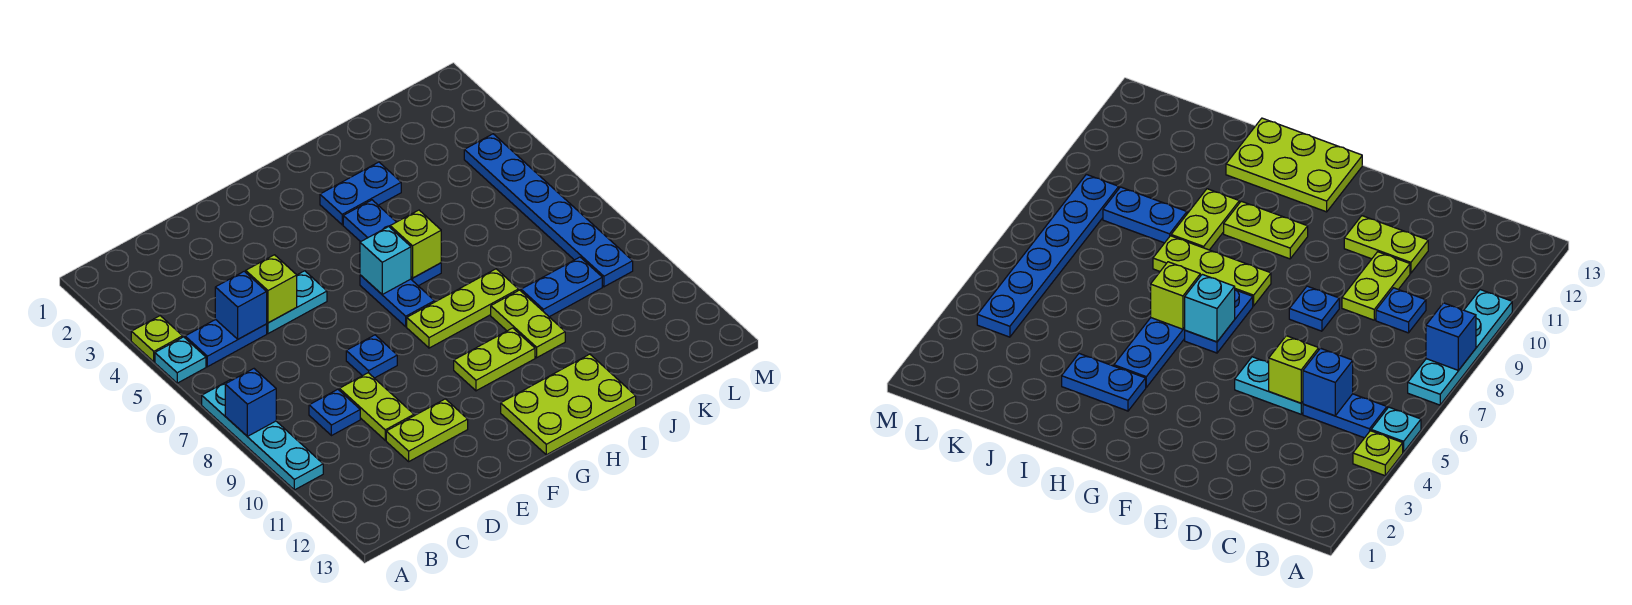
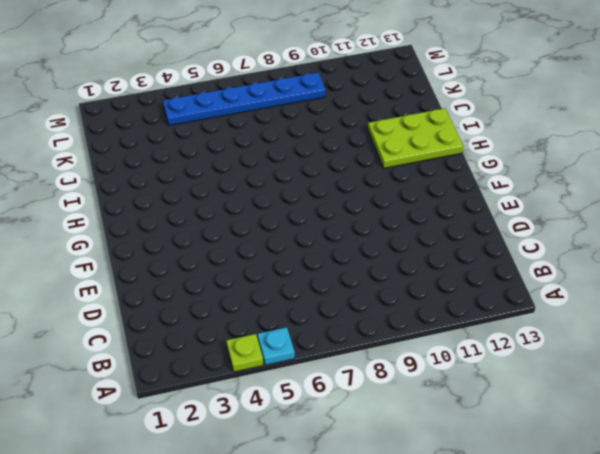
lime plate H11:I13 level 1 -> lime plate G12:I13 level 1
none -> cyan plate A7:A10 level 1
none -> blue plate B5:C5 level 1
none -> blue plate C9 level 1

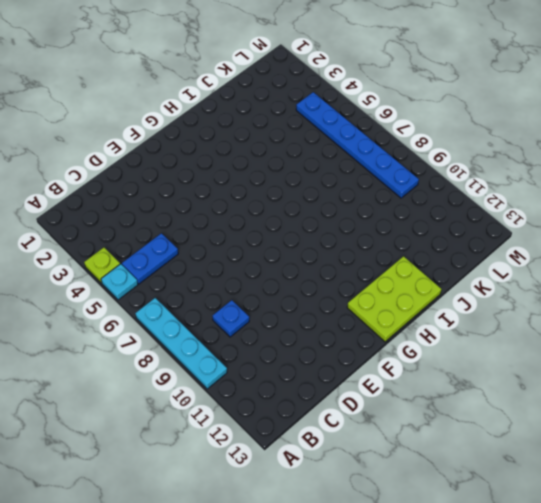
none -> cyan plate D5:E5 level 1
none -> lime plate D9:D10 level 1
none -> lime plate D11:E11 level 1

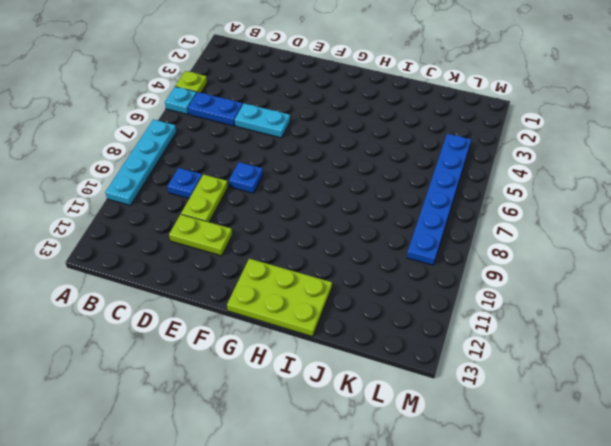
none -> blue plate G6:G7 level 1
none -> lime plate G8:I8 level 1
none -> lime plate G10:H10 level 1

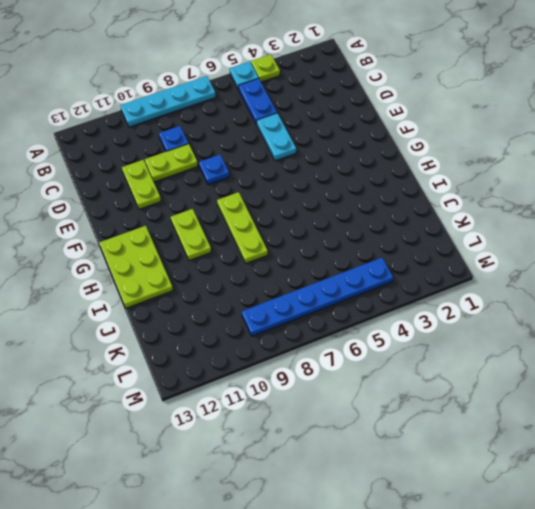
none -> blue plate G6:G7 level 1
none -> blue plate H3:I3 level 1
none -> blue plate H4:H6 level 1

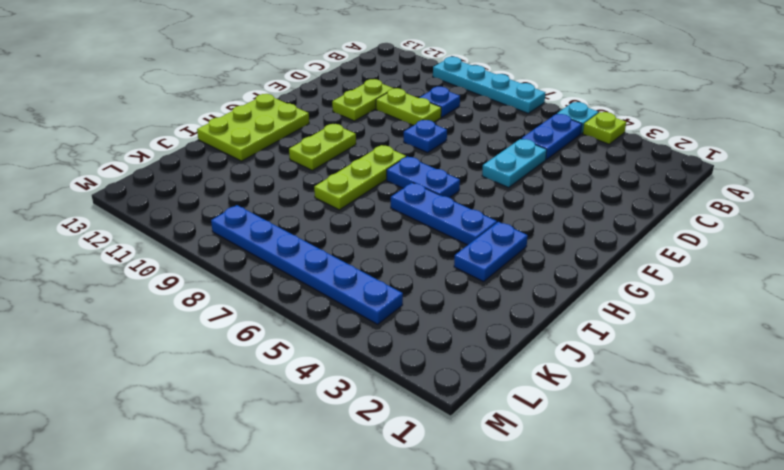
none -> lime plate I9:I10 level 1
none -> blue plate J9:K9 level 1
none -> blue brick A8 level 2

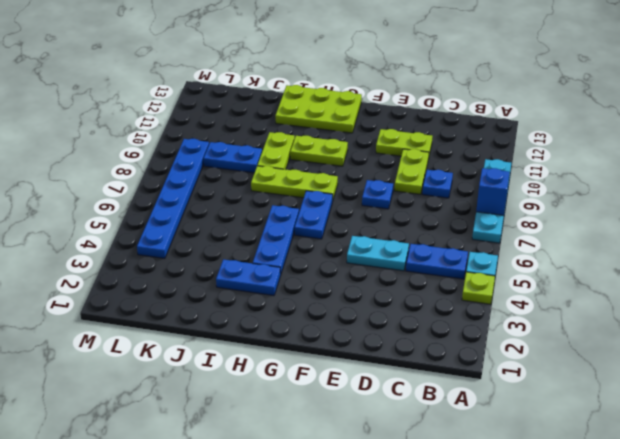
none -> blue brick C5 level 2
none -> lime brick D5 level 2
none -> cyan brick G6 level 2

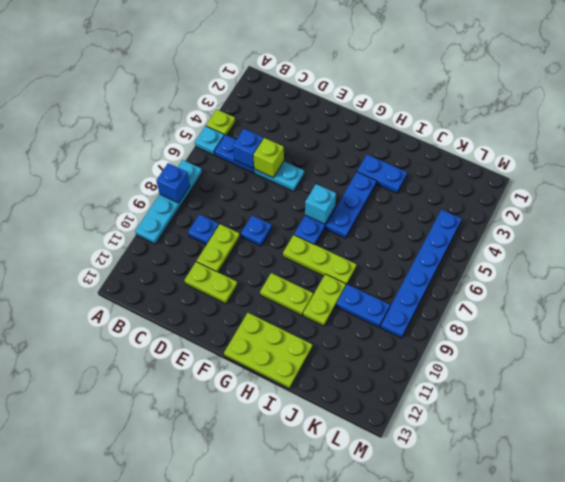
none -> lime brick H6 level 2

